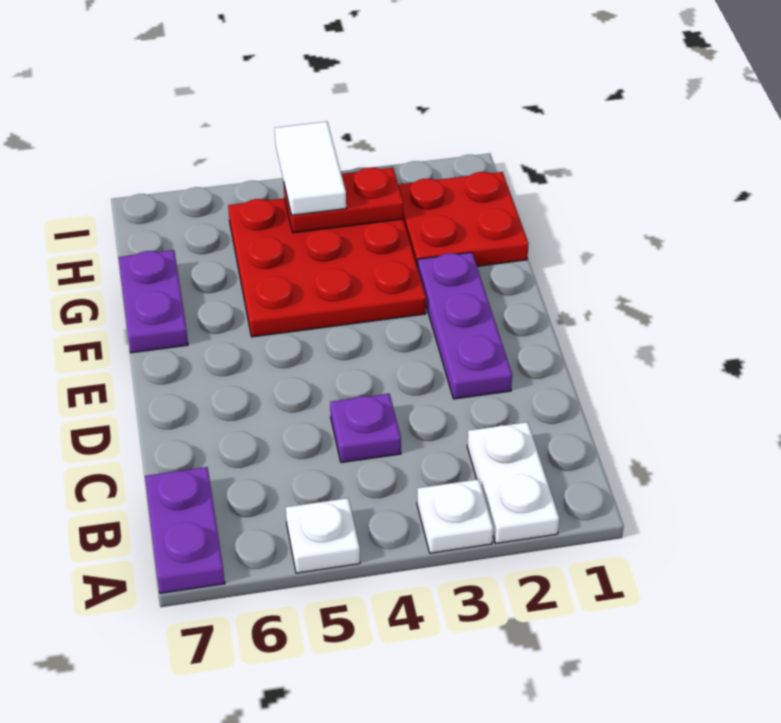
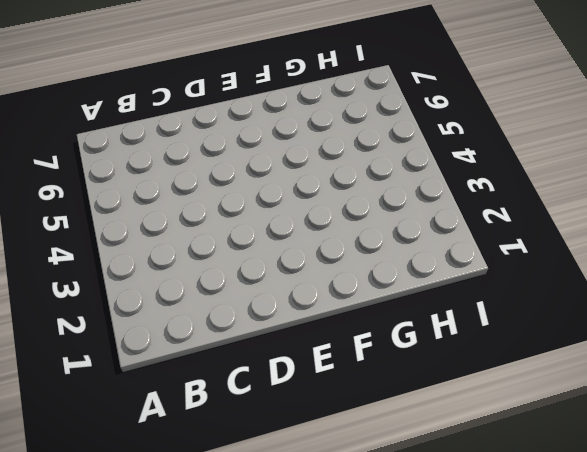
none -> white plate A2:B2 level 1
none -> white plate A3 level 1

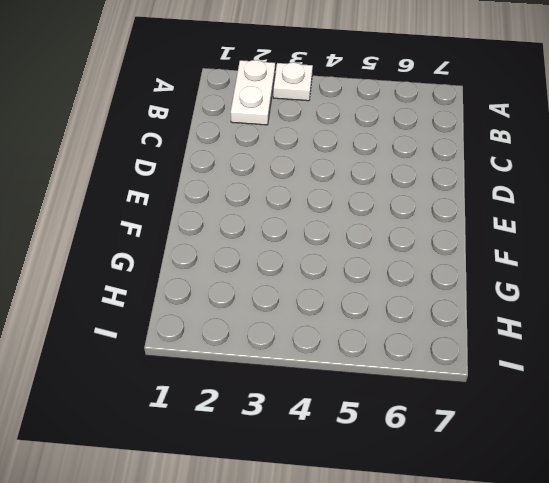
none -> white plate A5 level 1
none -> purple plate A7:B7 level 1

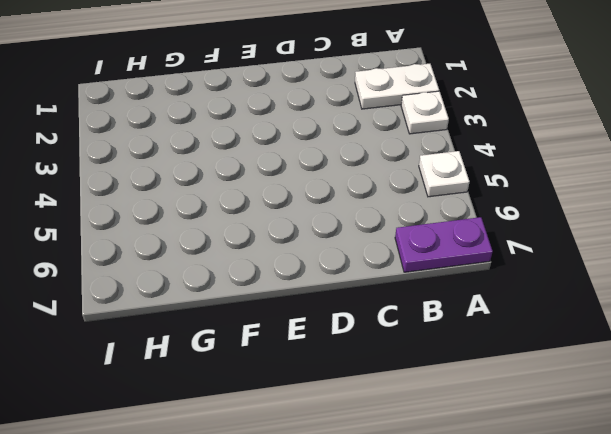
none -> purple plate C4 level 1
none -> purple plate D2:F2 level 1

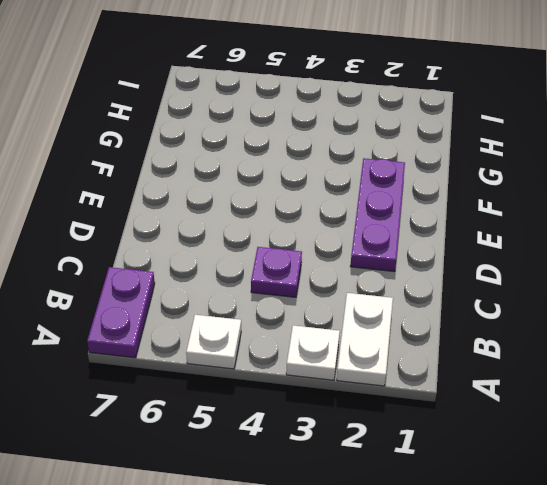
none -> red plate F3:H5 level 1
none -> purple plate F7:G7 level 1

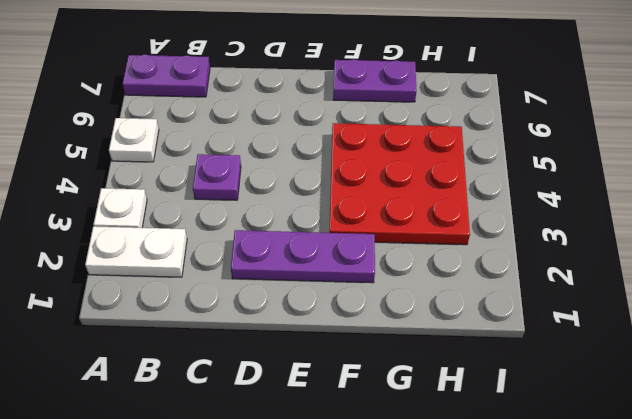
none -> red plate G1:H2 level 1
none -> red plate H3:H4 level 2

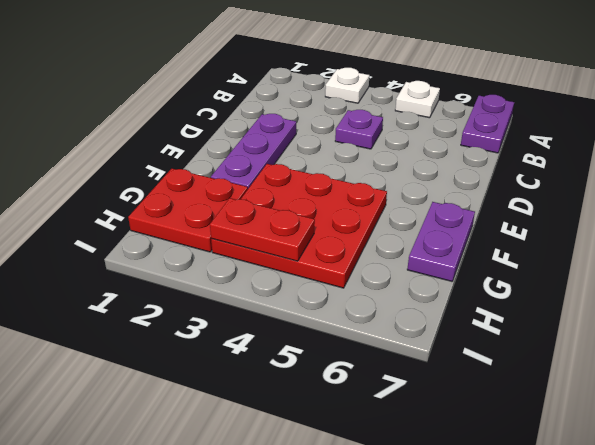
none -> white plate A2:B2 level 1
none -> white tile H4:I4 level 3

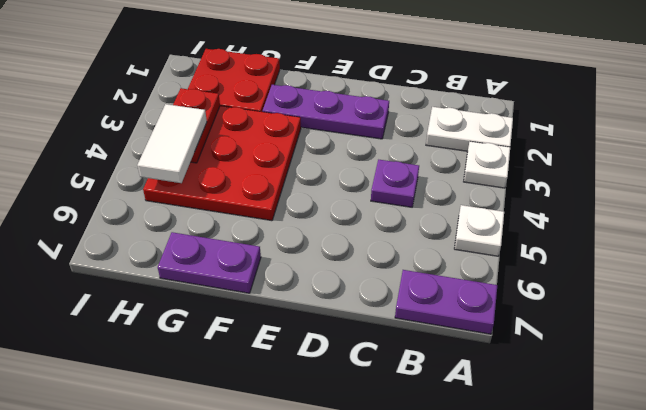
white tile H4:H5 level 3 -> white tile H4:I4 level 3

